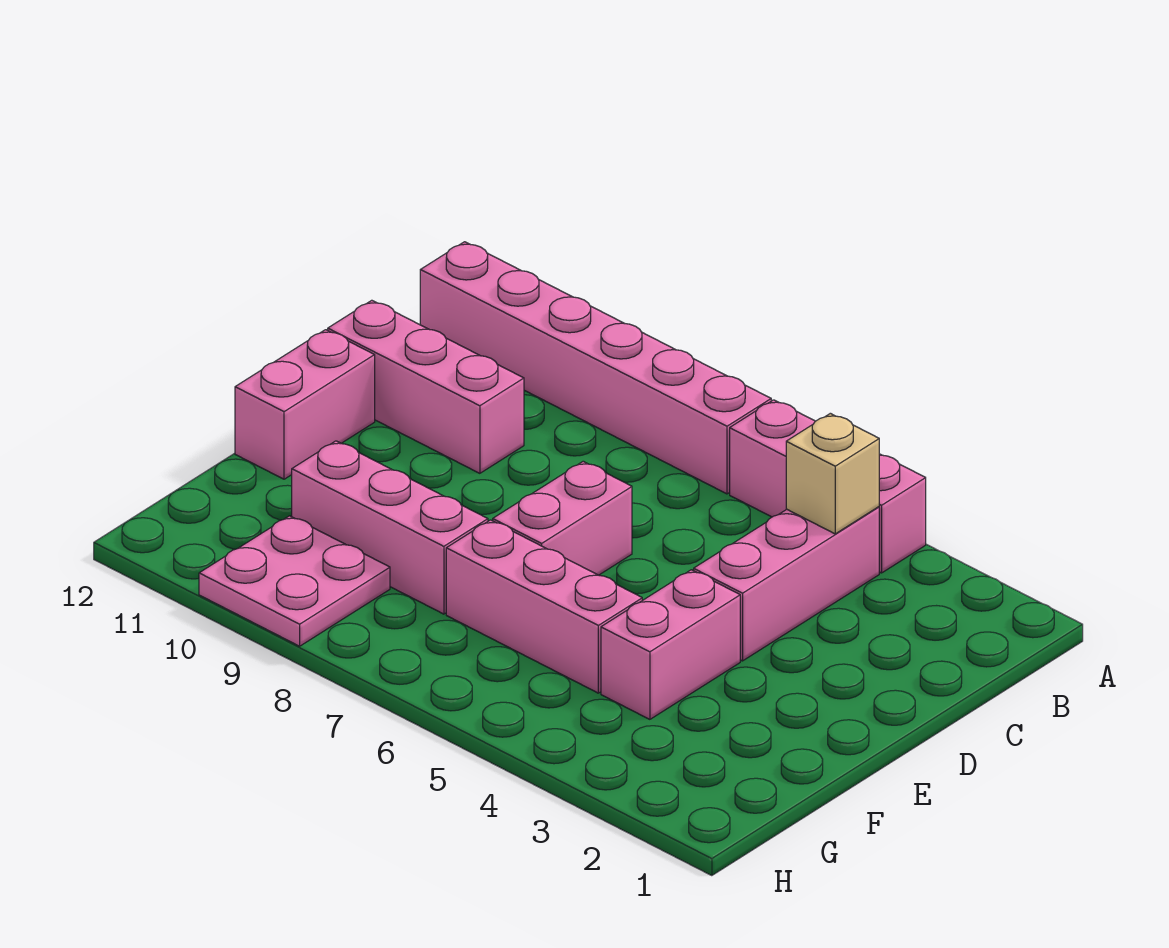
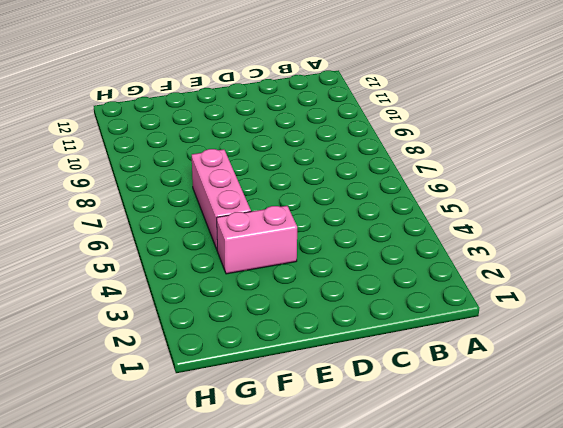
none -> pink brick A4:A6 level 1
none -> pink brick A7:A12 level 1

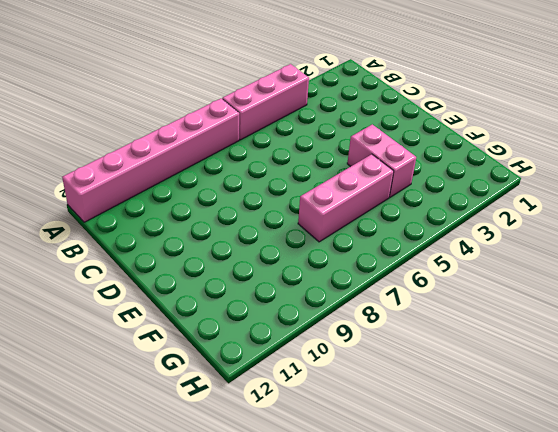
none -> pink brick B4:D4 level 1
none -> pink brick C10:C12 level 1

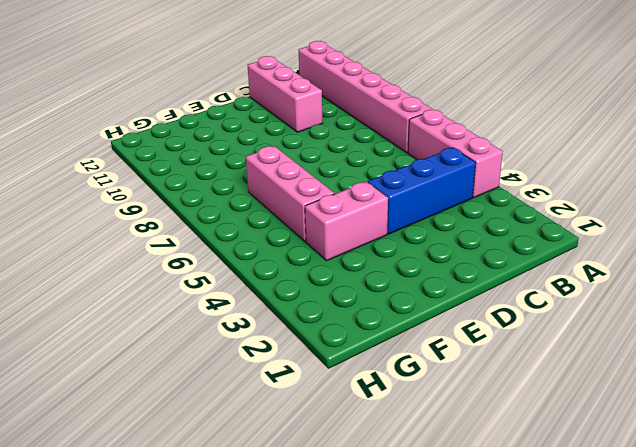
blue brick B4:D4 level 1 -> pink brick B4:D4 level 1
none -> pink brick D7:E7 level 1
none -> pink brick D12:E12 level 1

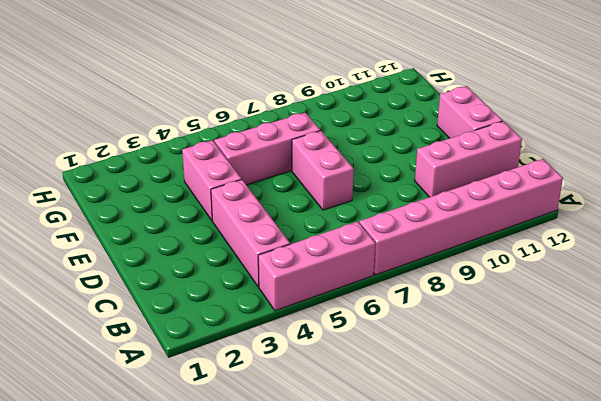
none -> pink brick F8:F10 level 1
none -> pink plate G9:H10 level 1

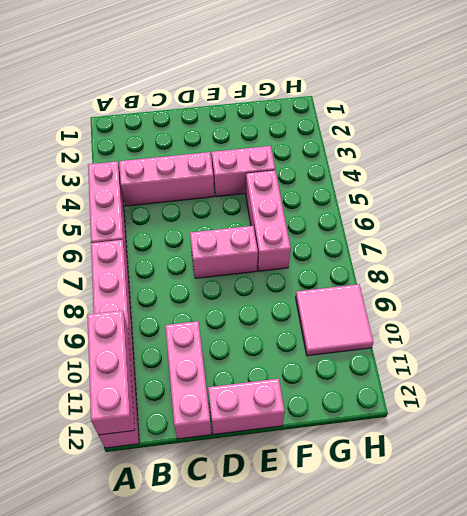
pink brick A10:A12 level 2 -> pink brick F8:F10 level 1
pink tile G9:H10 level 1 -> pink plate G9:H10 level 1
none -> tan brick B4 level 2

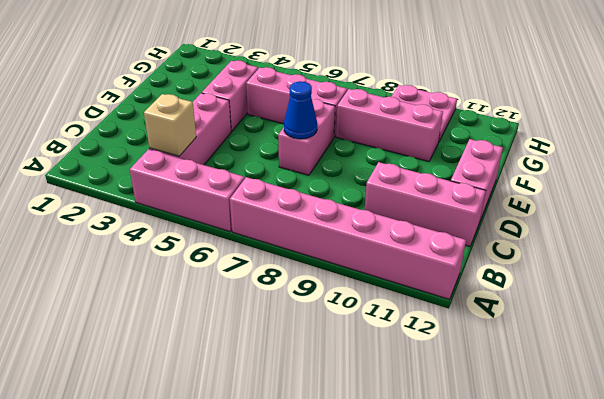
blue cone D7 level 2 -> none

